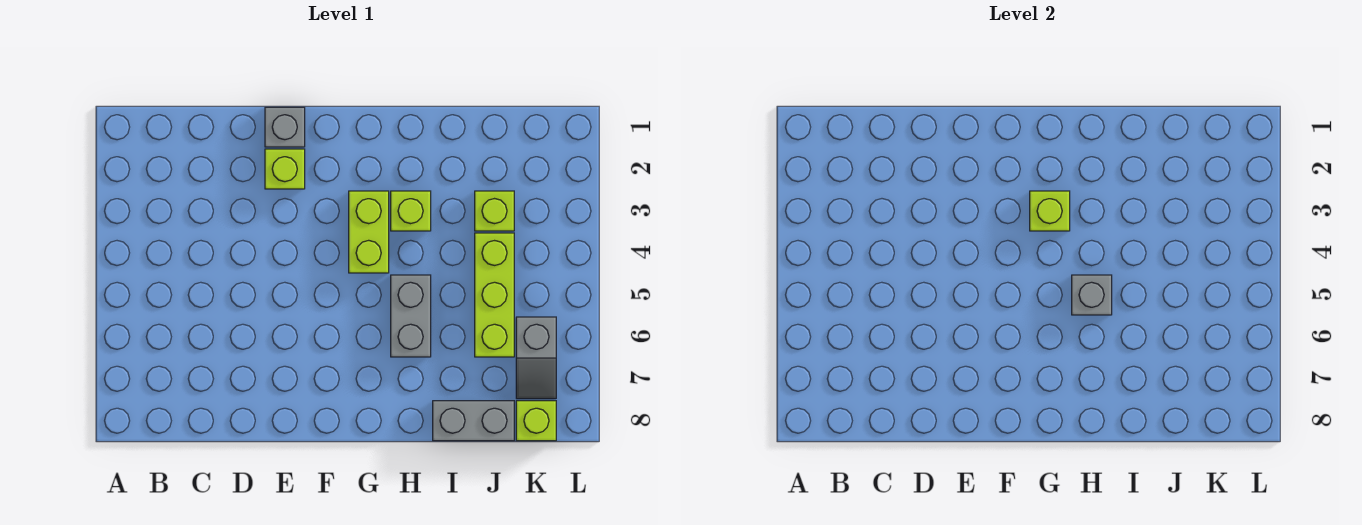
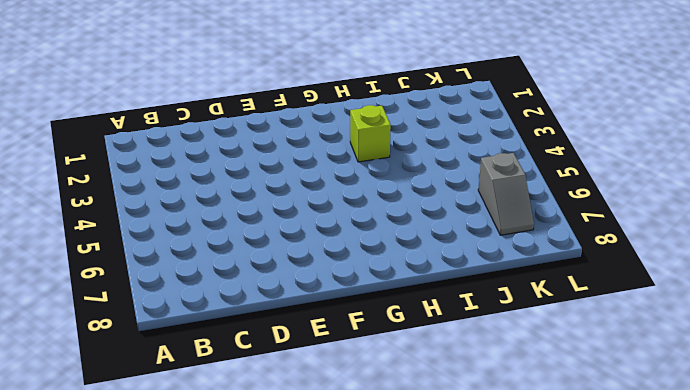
none -> grey brick E1 level 1
none -> lime brick E2 level 1
none -> lime brick G3:G4 level 1

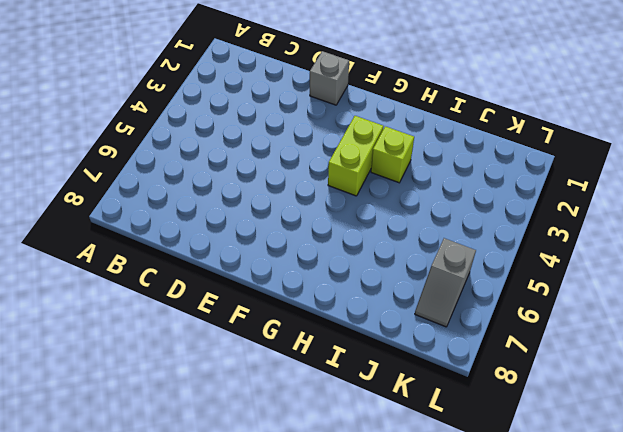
none -> lime brick E2 level 1
none -> grey brick H5:H6 level 1
none -> grey brick I8:J8 level 1

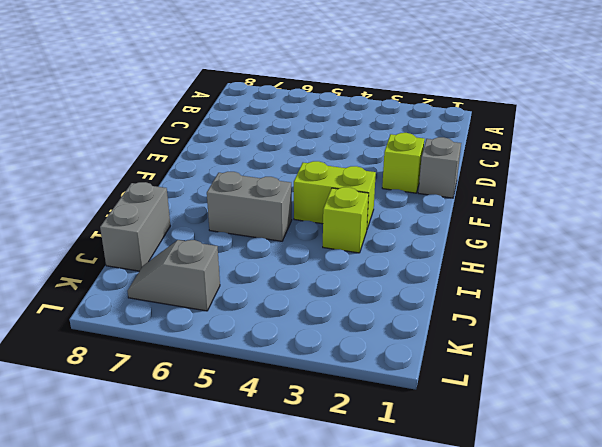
none -> lime brick J3 level 1
none -> lime brick J4:J6 level 1
none -> lime brick K8 level 1

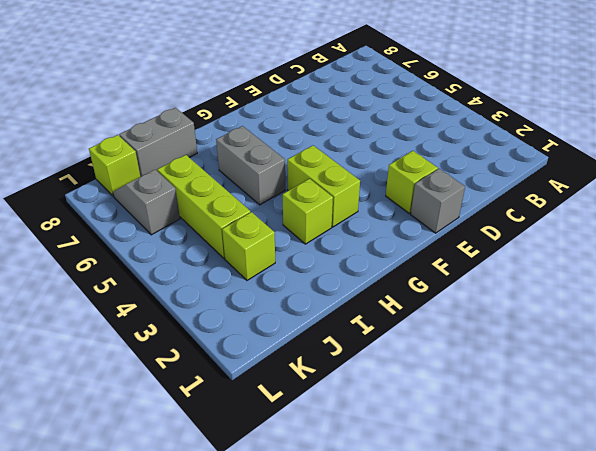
none -> lime brick G3 level 2
none -> grey brick H5 level 2

